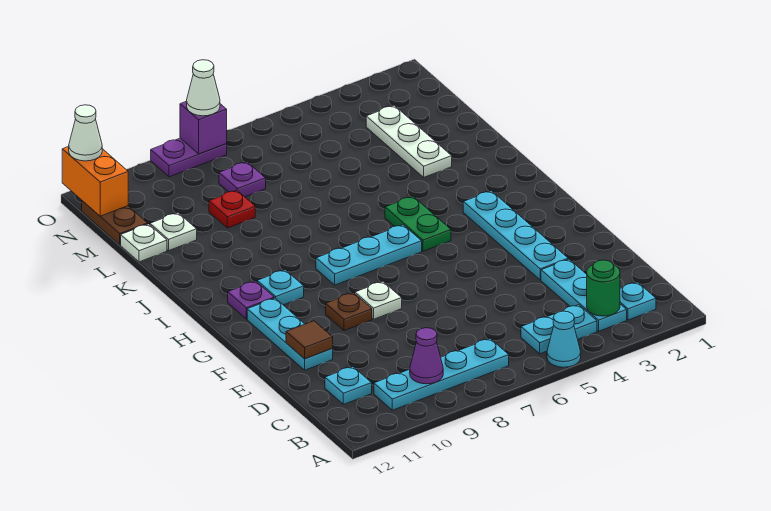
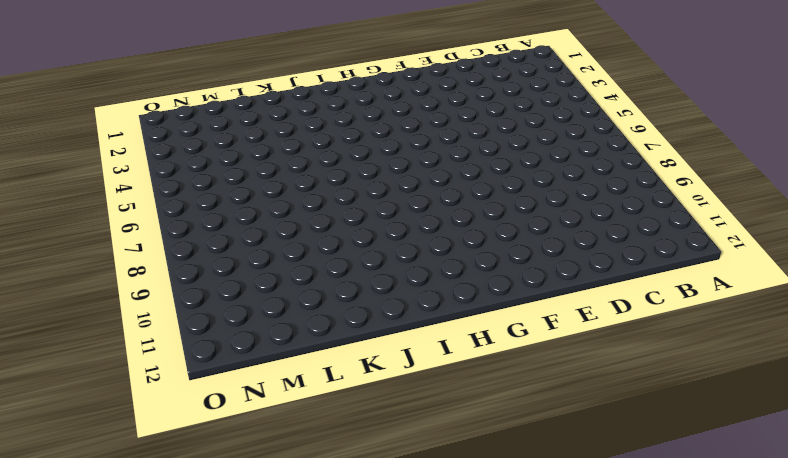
none -> cyan cone A5 level 1
none -> cyan plate B2 level 1
none -> cyan plate B3:D3 level 1

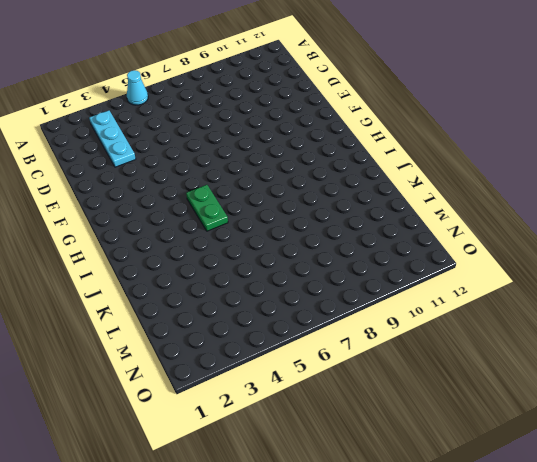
none -> cyan plate B2 level 1
none -> cyan plate B4:B5 level 1
none -> cyan plate B7:B10 level 1

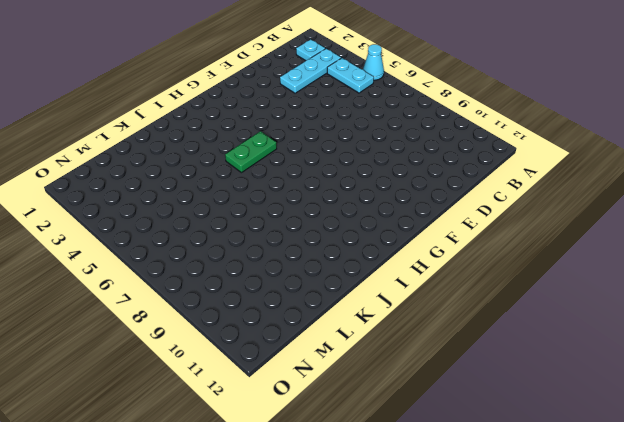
none -> cyan plate B7:B10 level 1
none -> cyan plate C11 level 1
none -> cyan plate E3:H3 level 1

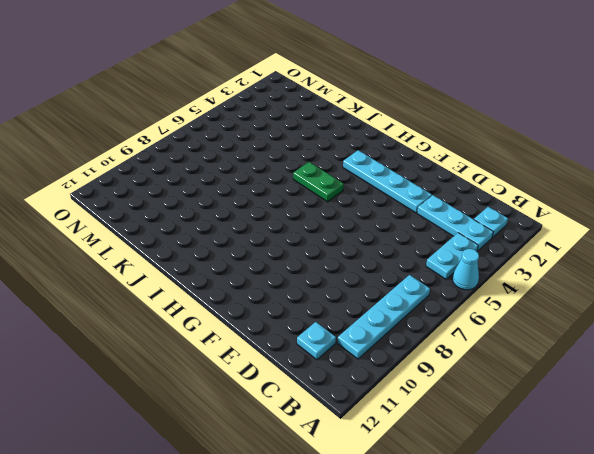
none -> cyan plate E11:G11 level 1
none -> white plate F8 level 1
none -> brown plate F9 level 1

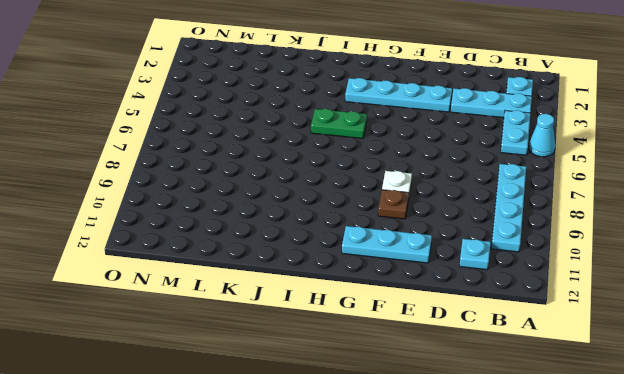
none -> cyan plate H6:H8 level 1
none -> cyan plate H10 level 1
none -> purple plate H11 level 1

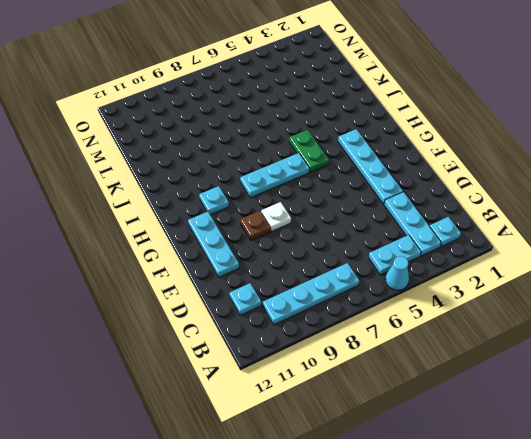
none -> purple plate H11 level 1
none -> white plate K3:M3 level 1
none -> red plate L9 level 1

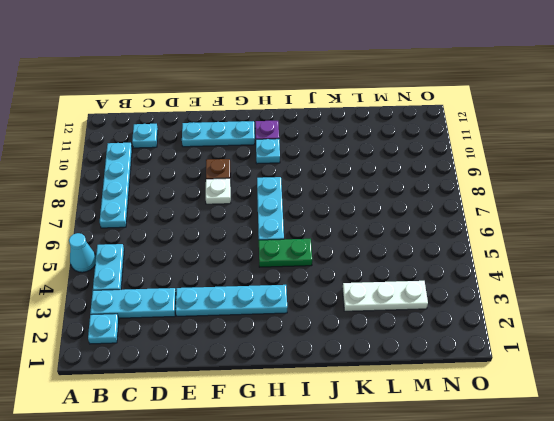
none -> red plate L9 level 1
none -> white plate L11 level 1
none -> white plate L12 level 1

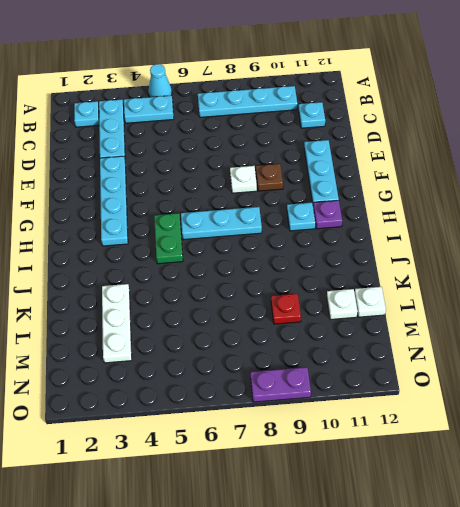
none -> purple plate M8 level 1
none -> brown plate M12:N12 level 1
none -> green round brick B3 level 2

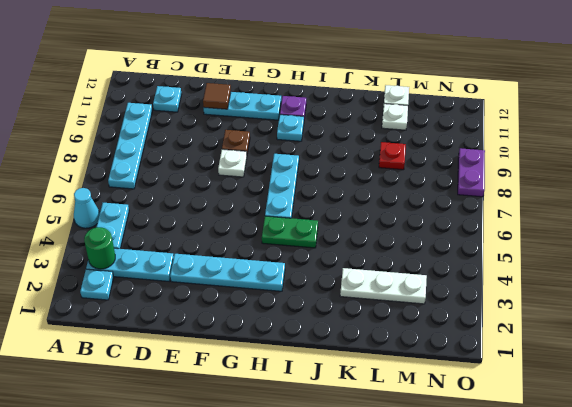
none -> purple plate M8 level 1
none -> brown plate M12:N12 level 1
none -> purple cone B9 level 2

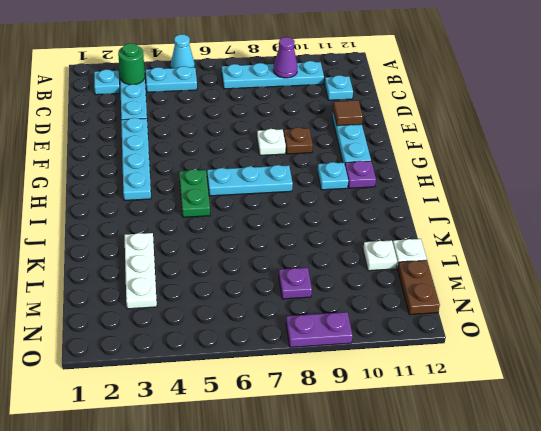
none -> red plate L9 level 1
none -> orange brick N12:O12 level 2
none -> purple brick O8 level 2

